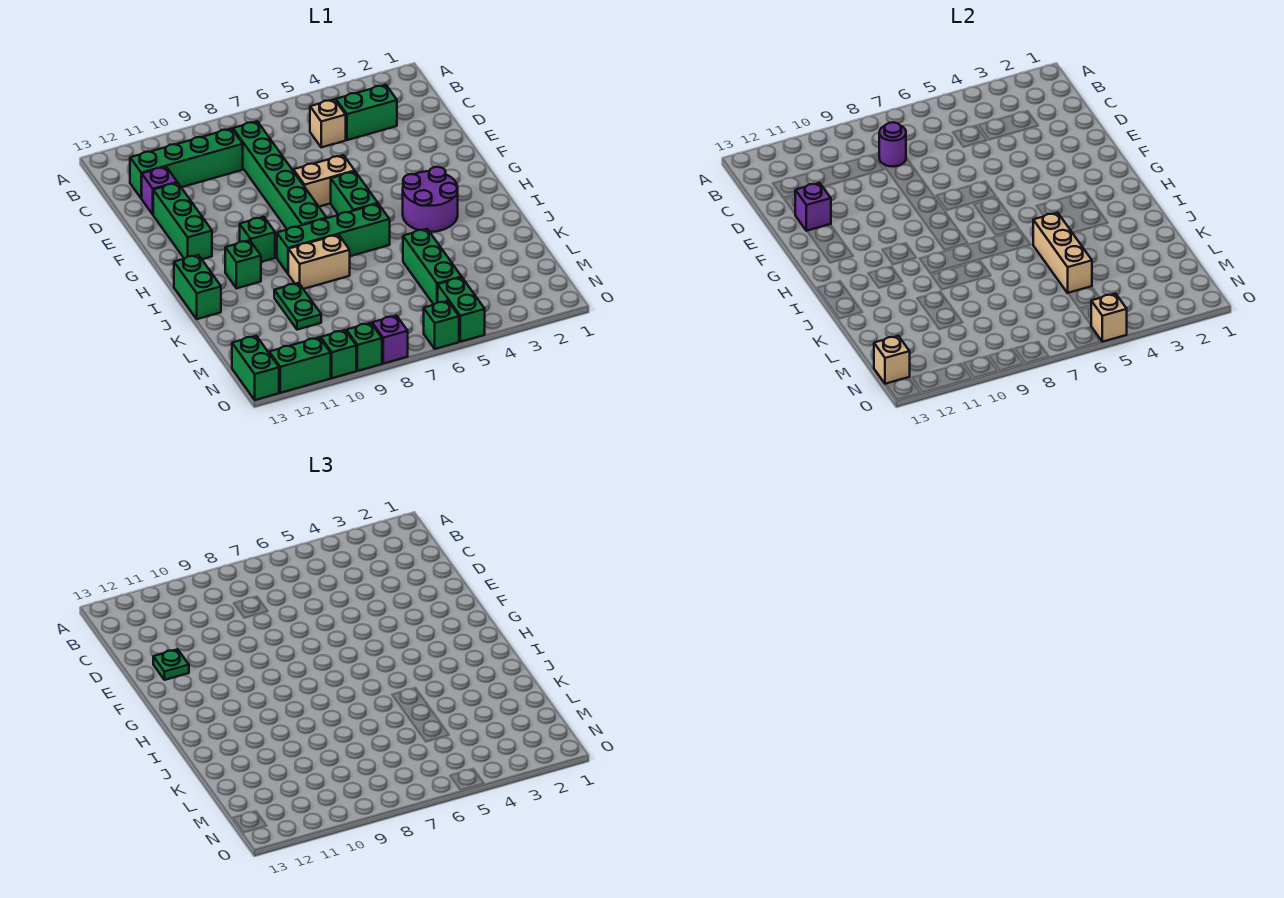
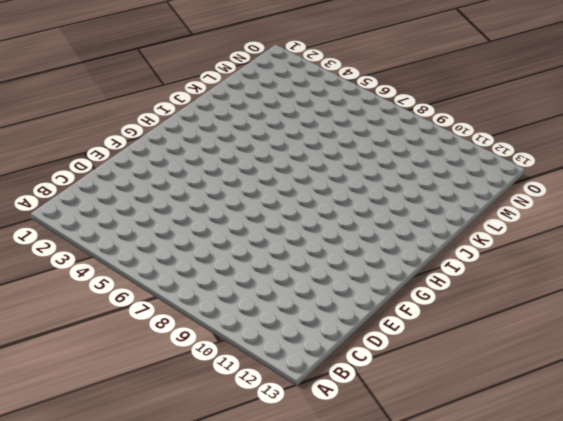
none -> green brick C3:C4 level 1
none -> tan brick C5 level 1
none -> green brick C8:H8 level 1

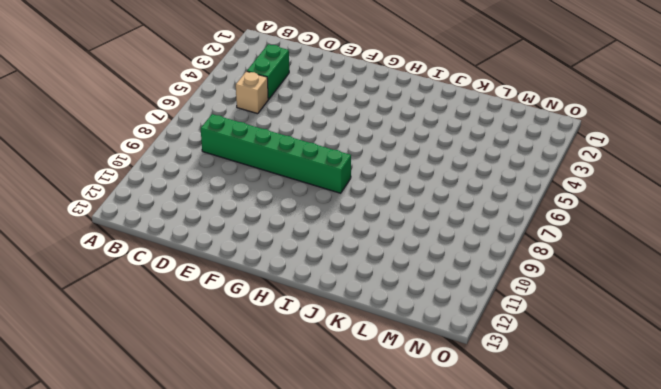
none -> green brick C9:C12 level 1
none -> purple brick D12 level 1
none -> green brick E12:G12 level 1

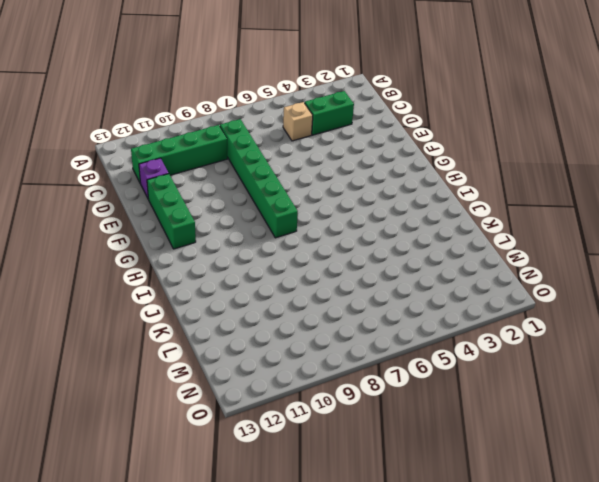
none -> tan brick F6:F7 level 1
none -> green brick G6:H6 level 1
none -> purple round brick H3:I4 level 1

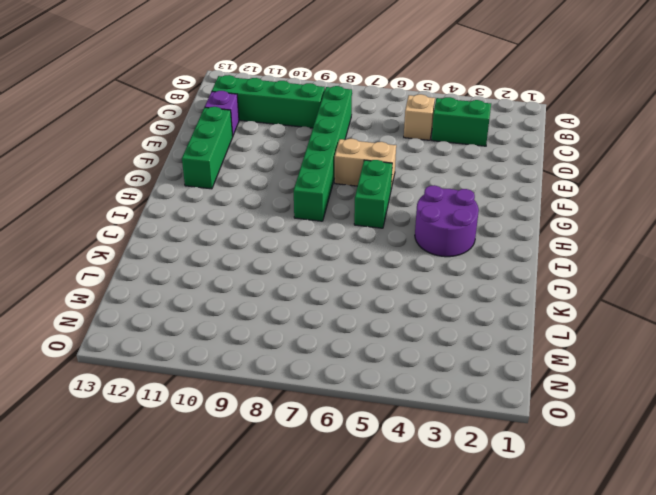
none -> green brick H10 level 1
none -> green brick I6:I9 level 1
none -> green brick I11 level 1

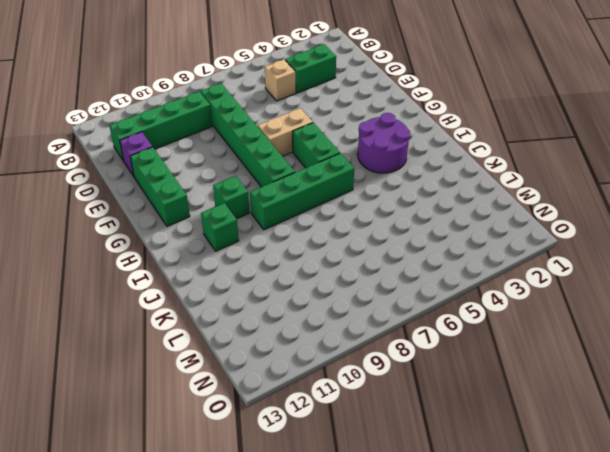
none -> green brick I13:J13 level 1
none -> tan brick J8:J9 level 1
none -> green brick K5:M5 level 1

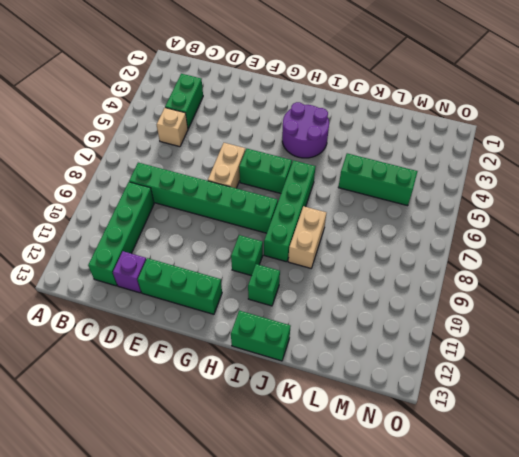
none -> green plate K10:L10 level 1
none -> green brick N5:O5 level 1
none -> green brick N13:O13 level 1

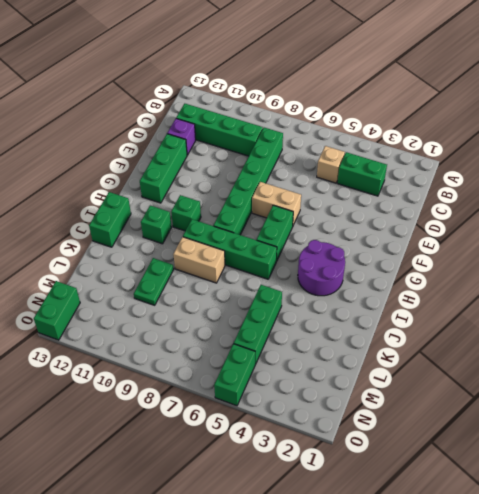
none -> green brick O6 level 1
none -> purple brick O8 level 1
none -> green brick O9 level 1

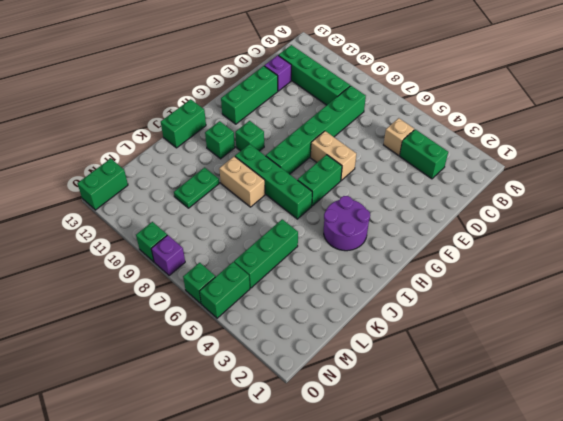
none -> green brick O10 level 1
none -> green brick O11:O12 level 1
none -> purple round brick C8 level 2

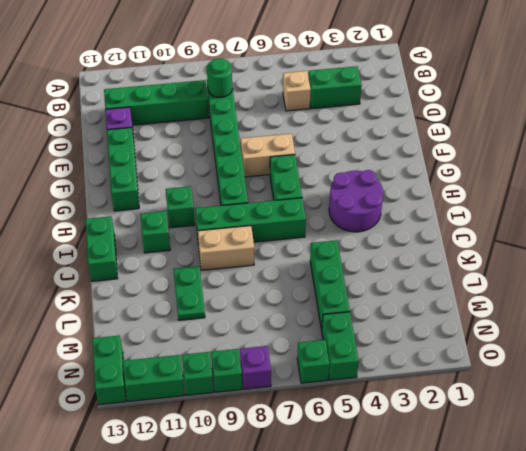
green round brick C8 level 2 -> purple round brick C8 level 2
none -> purple brick E12 level 2
none -> tan brick J5:L5 level 2
none -> tan brick N13 level 2

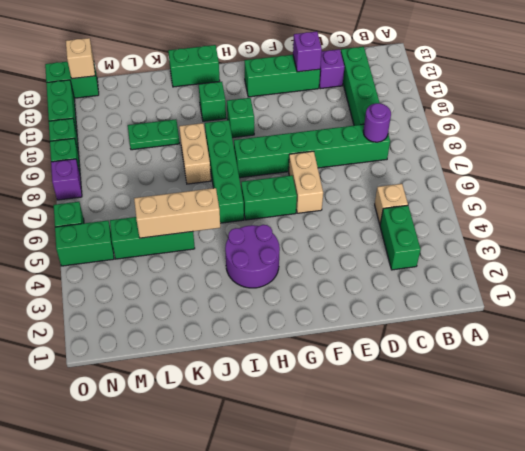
none -> tan brick O5 level 2
none -> green plate E12 level 3

